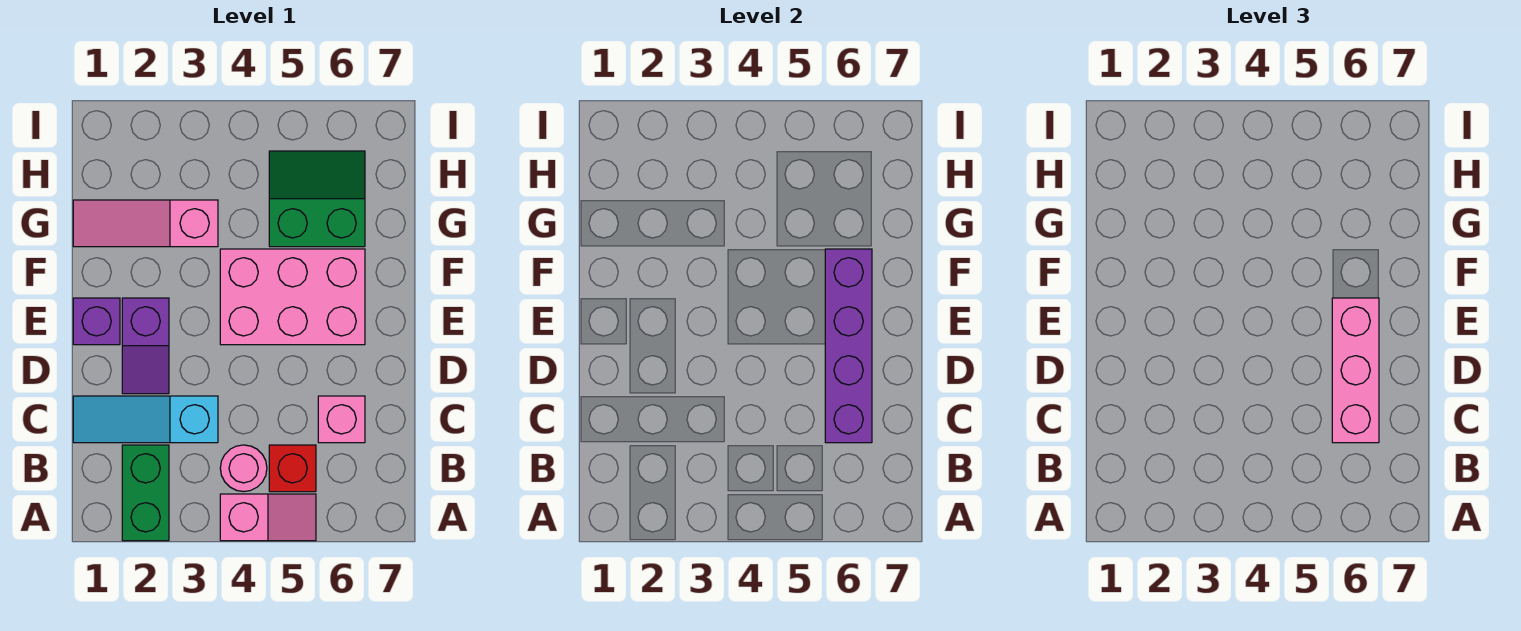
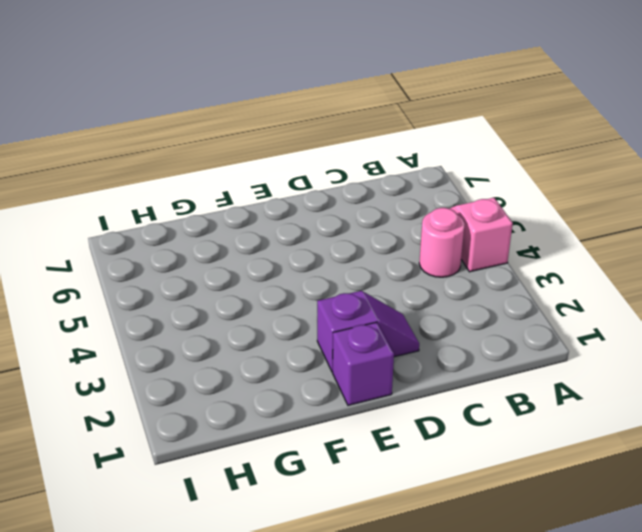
none -> green brick A2:B2 level 1
none -> red brick B5 level 1
none -> cyan slope C1:C3 level 1 top 3

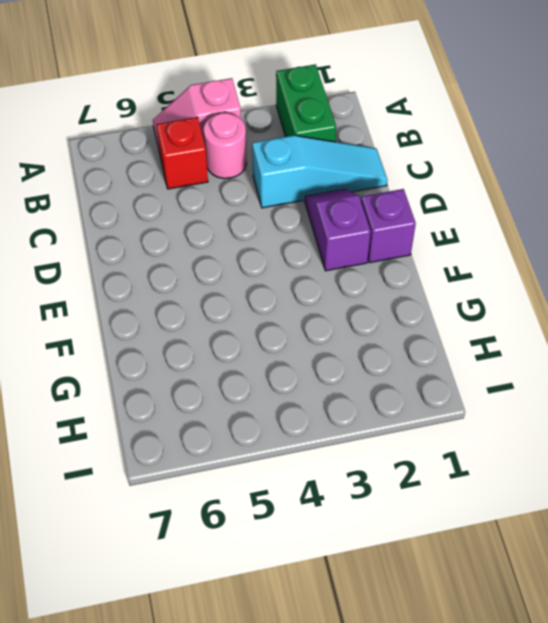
none -> pink brick C6 level 1
none -> pink brick E4:F6 level 1
none -> pink slope G1:G3 level 1 top 3

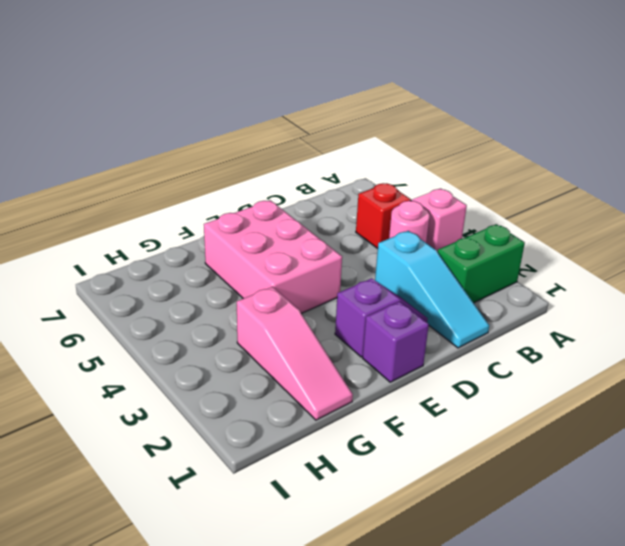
none -> pink brick C6 level 1
none -> green slope G5:H6 level 1 top G
none -> purple brick C6:F6 level 2

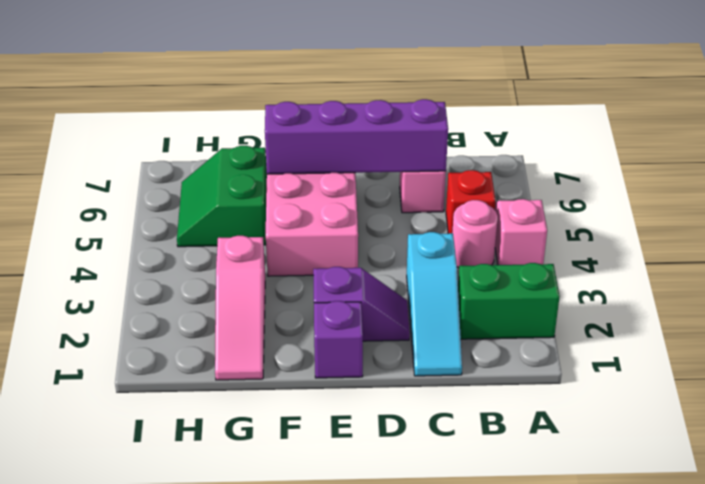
none -> pink brick C6:E6 level 3

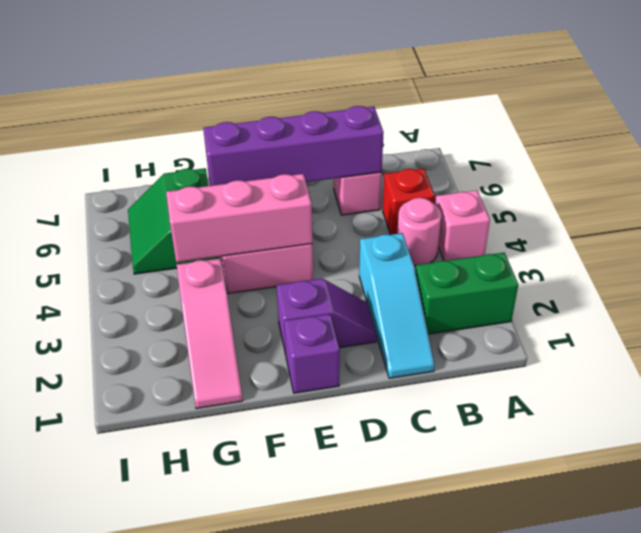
pink brick E4:G4 level 2 -> pink brick C6:E6 level 3

